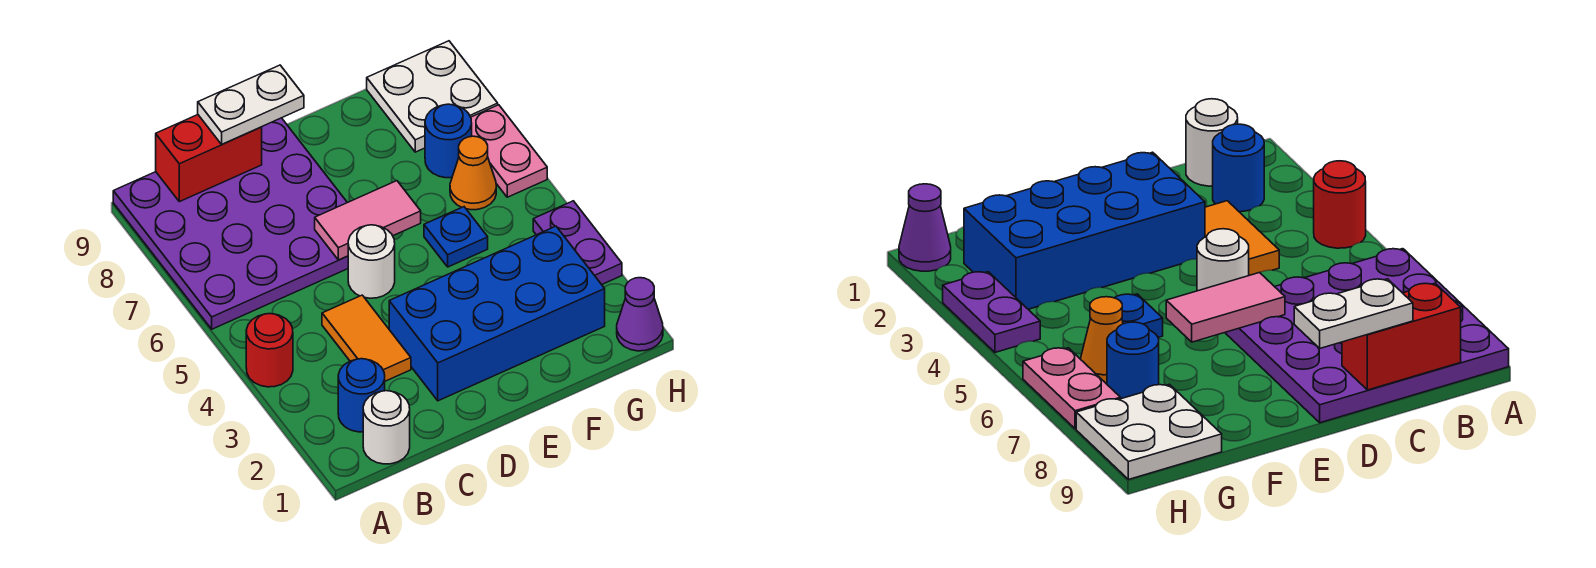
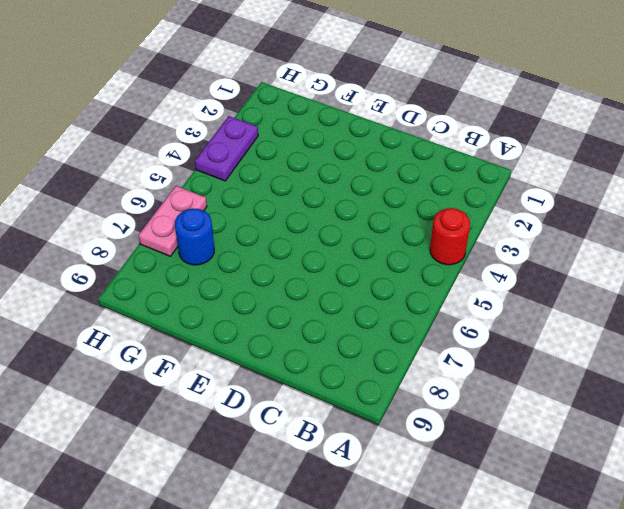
none -> purple plate A6:D9 level 1
none -> white round brick B1 level 1
none -> blue round brick B2 level 1

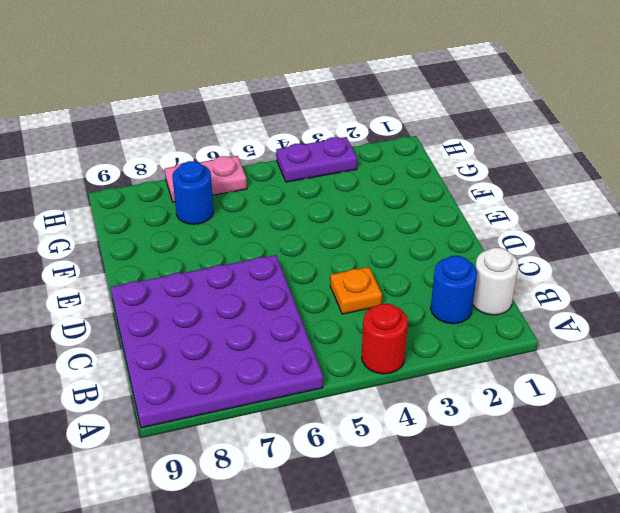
orange plate C4 level 1 -> orange tile C3:C4 level 1
none -> blue brick D2:G3 level 1
none -> white round brick D5 level 1
none -> blue plate F5 level 1

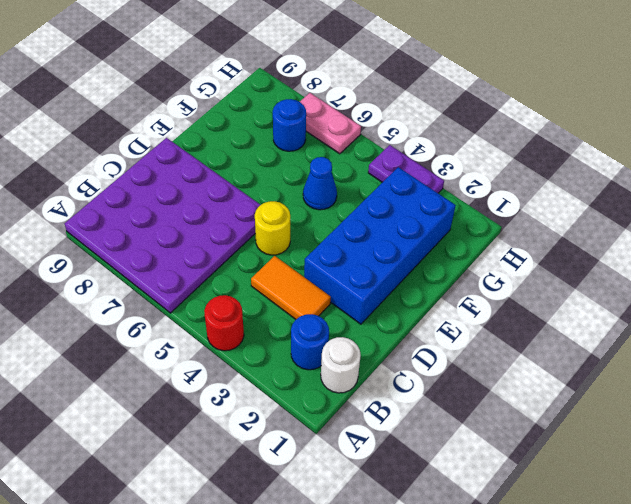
yellow round brick D5 level 1 -> white round brick D5 level 1
blue cone F5 level 1 -> blue plate F5 level 1
none -> orange cone G6 level 1
none -> white plate G8:H9 level 1
none -> purple cone H1 level 1

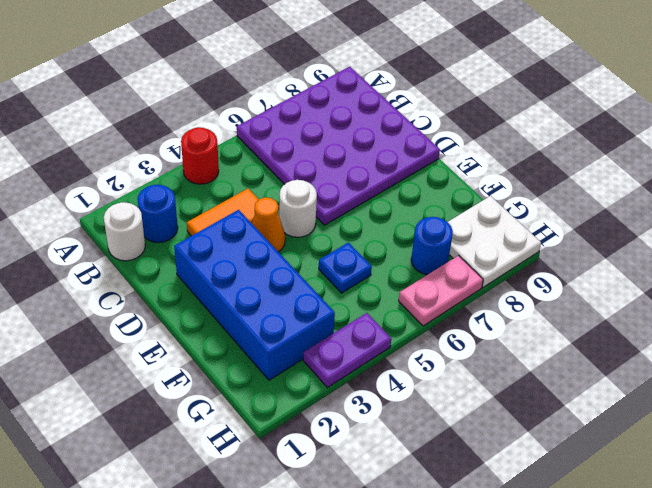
orange cone D4 level 1 -> orange cone G6 level 1
none -> purple cone H1 level 1
none -> red brick B9:C9 level 2
none -> pink tile D6:E6 level 2

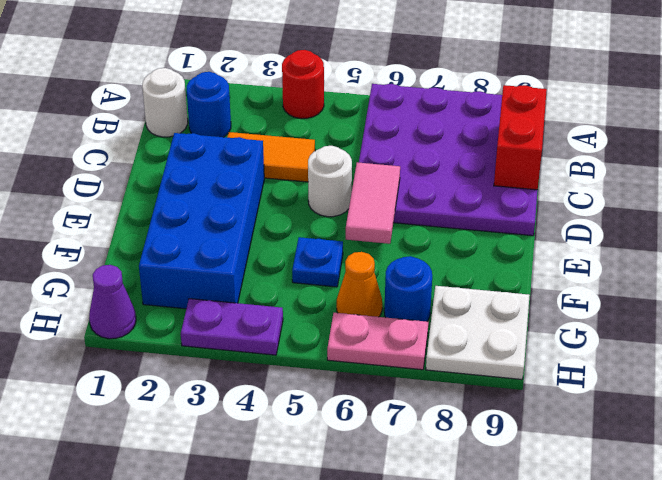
none -> white plate C9:D9 level 3

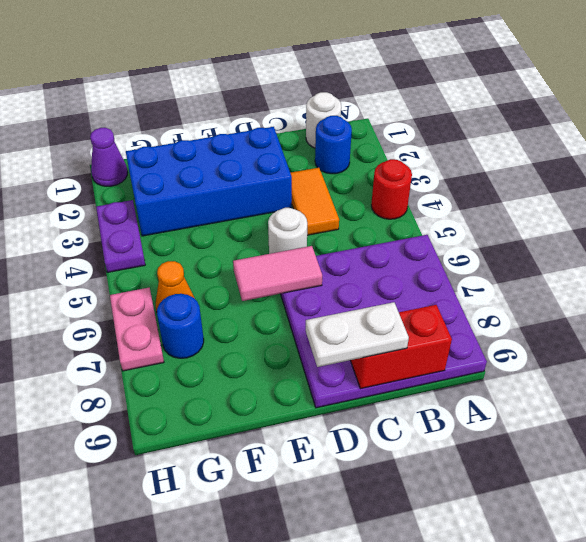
none -> blue plate F5 level 1
none -> white plate G8:H9 level 1

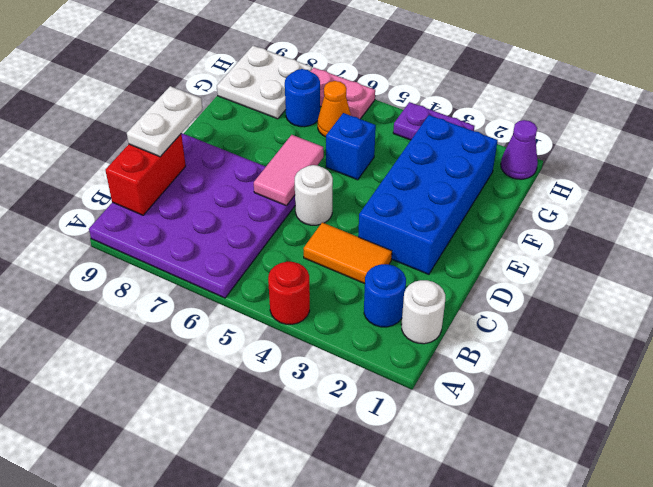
blue brick F5 level 1 -> blue plate F5 level 1

